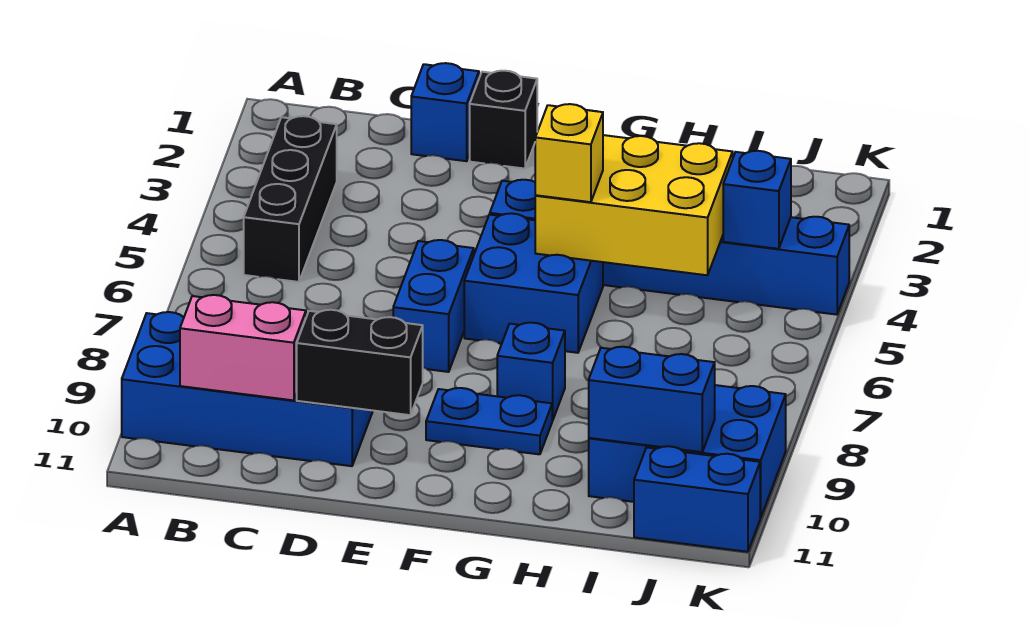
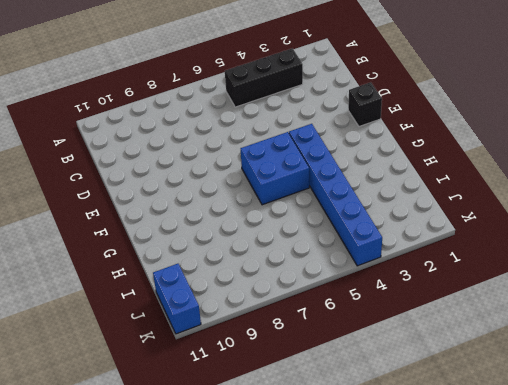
none -> blue brick A9:D10 level 1
none -> blue brick D1 level 1
none -> blue brick E6:E7 level 1

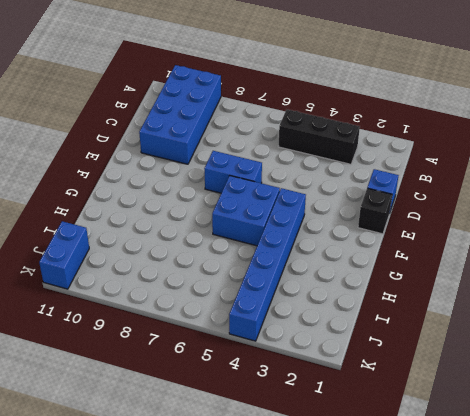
none -> blue plate F9:G9 level 1
none -> blue brick G8 level 1
none -> blue brick I9:K10 level 1

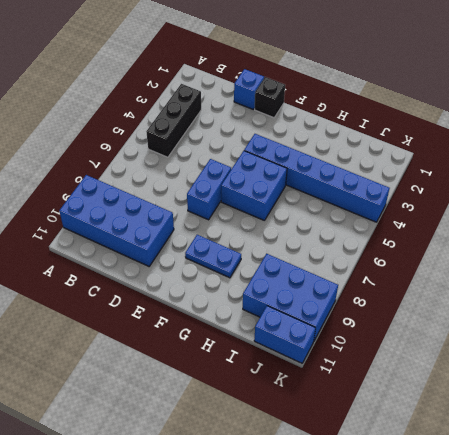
none -> blue brick G8 level 1
none -> pink brick B10:C10 level 2
none -> black brick D10:E10 level 2

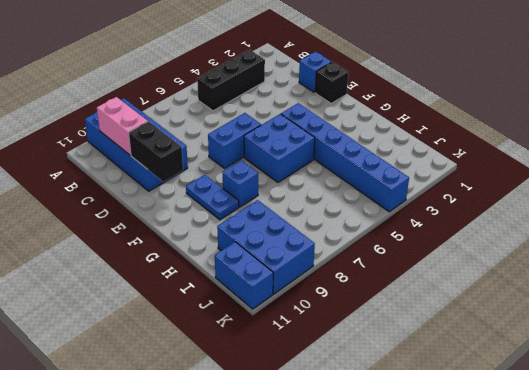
none -> yellow brick G4:I5 level 2
none -> blue brick I10:J10 level 2
none -> blue brick J4 level 2

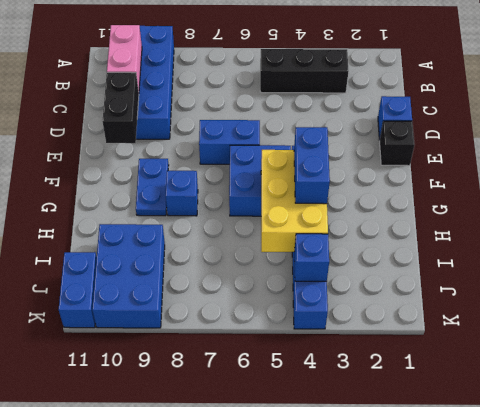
blue brick G4:H4 level 3 -> blue brick I10:J10 level 2
none -> yellow brick G5 level 3

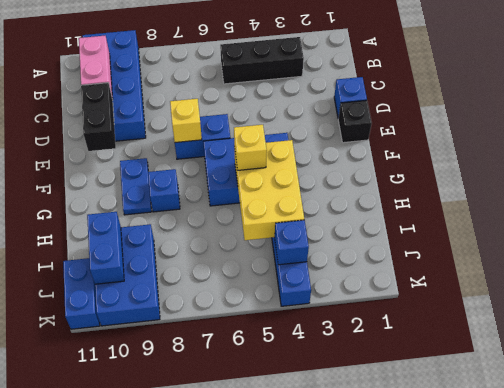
yellow brick E7 level 2 -> none

